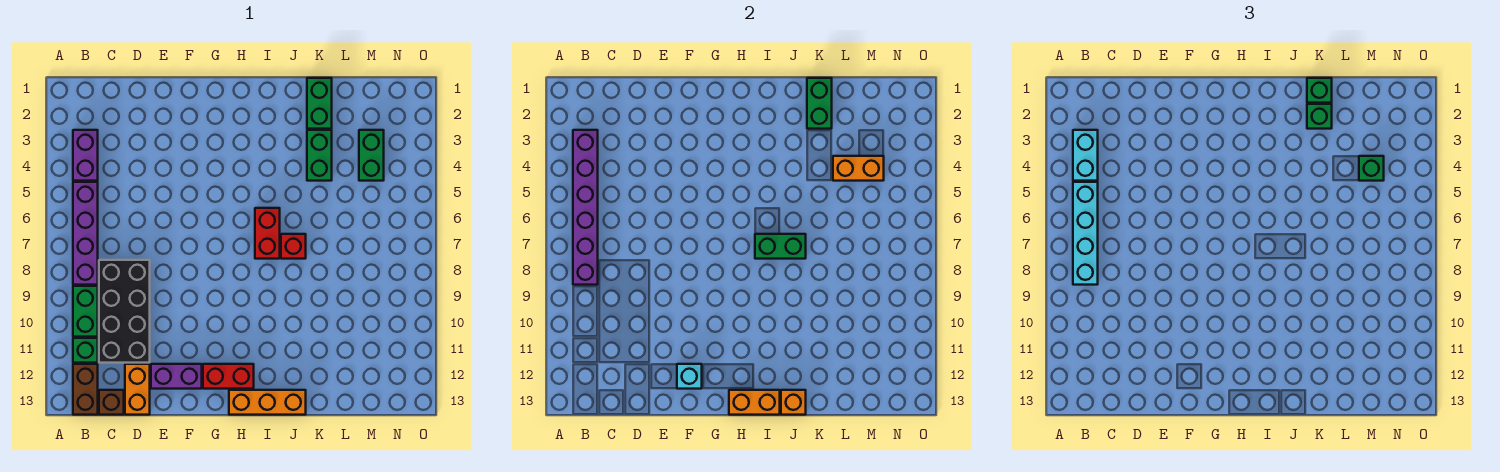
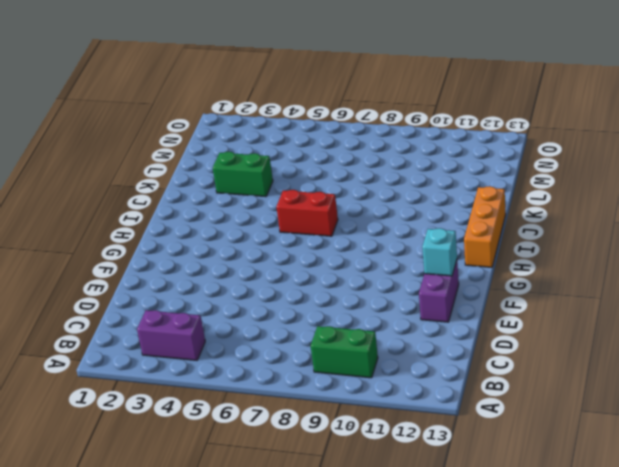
none -> purple brick B5:B8 level 1
none -> green brick B11 level 1
none -> brown brick B12:B13 level 1

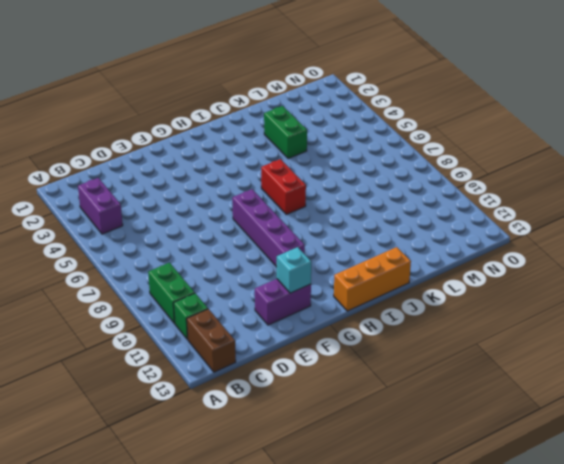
purple brick G7:G10 level 1 -> purple brick B5:B8 level 1
none -> black brick C8:D11 level 1
none -> brown brick C13 level 1
none -> orange brick D12:D13 level 1

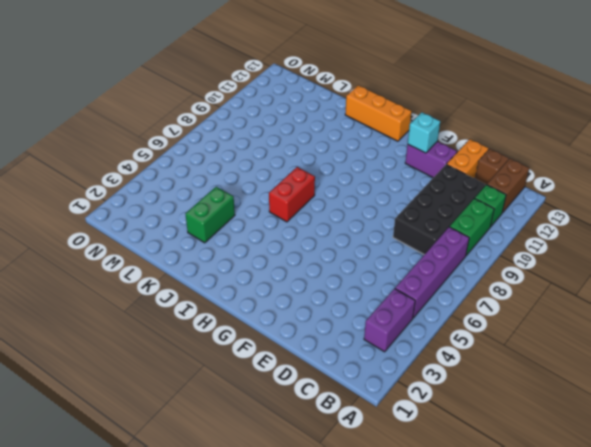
none -> red brick G12:H12 level 1
none -> red brick J7 level 1
none -> green brick K1:K2 level 1

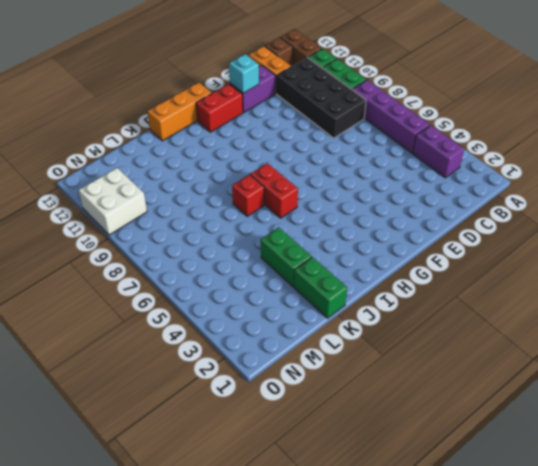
white brick N10:O11 level 1 -> none
none -> green brick M3:M4 level 1
none -> purple brick B3:B8 level 2
none -> orange brick H13:I13 level 2

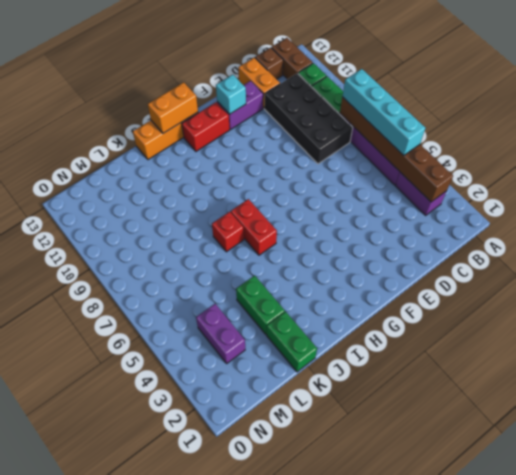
brown brick B3:B8 level 2 -> purple brick B3:B8 level 2
purple brick M3:M4 level 1 -> green brick M3:M4 level 1
none -> green brick I7:J7 level 2
none -> orange brick J13 level 2
none -> green brick K1:K2 level 2

